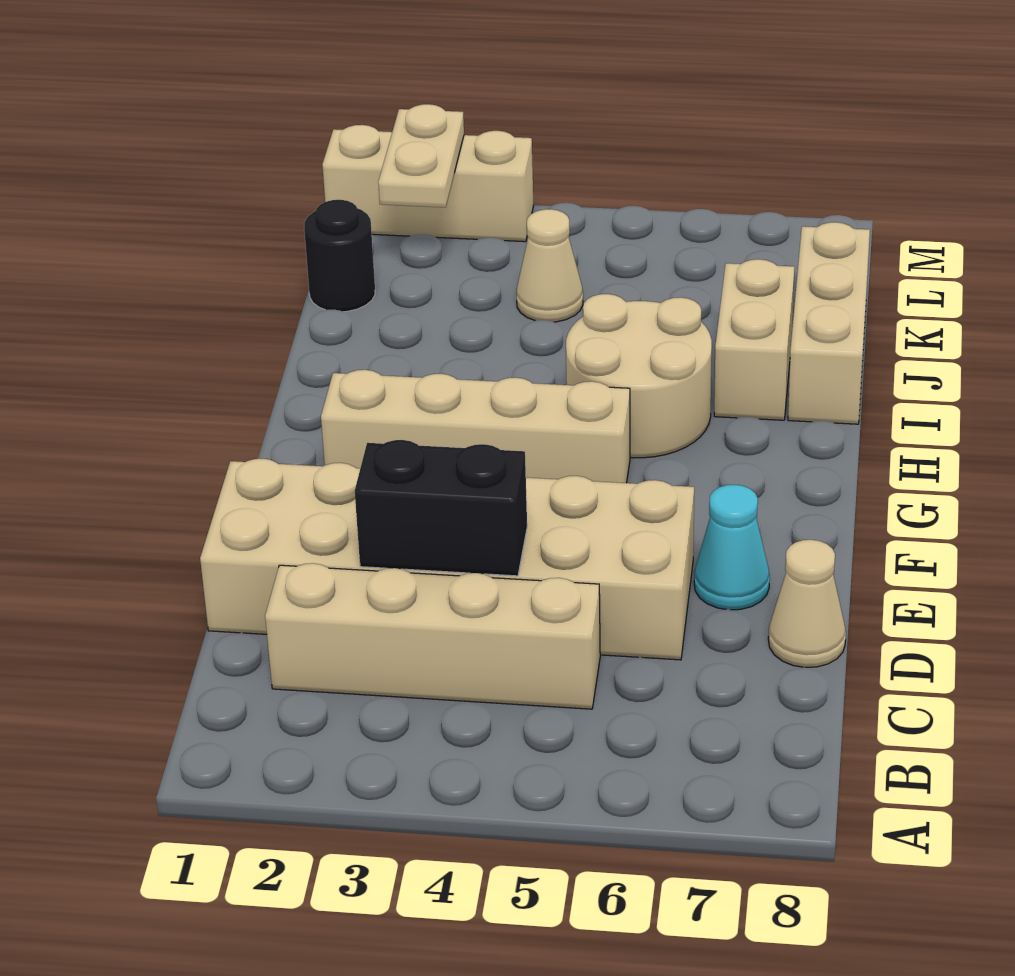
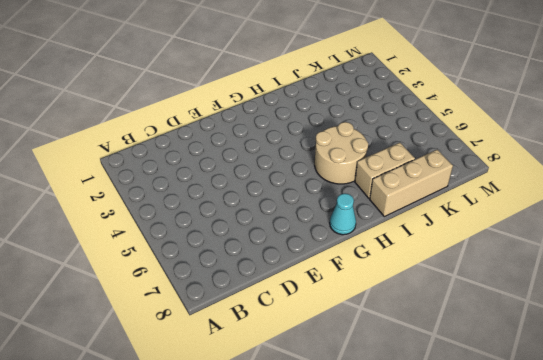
cyan cone G8 level 1 -> cyan cone E7 level 1
none -> tan brick C2:C5 level 1
none -> tan brick D1:E6 level 1
none -> tan cone D8 level 1

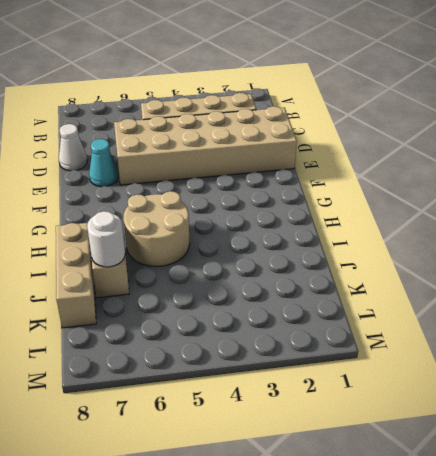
white cone D8 level 1 -> tan cone D8 level 1
white round brick J7 level 2 -> none
none -> tan brick G2:G5 level 1
none -> black round brick K1 level 1
none -> tan cone K4 level 1

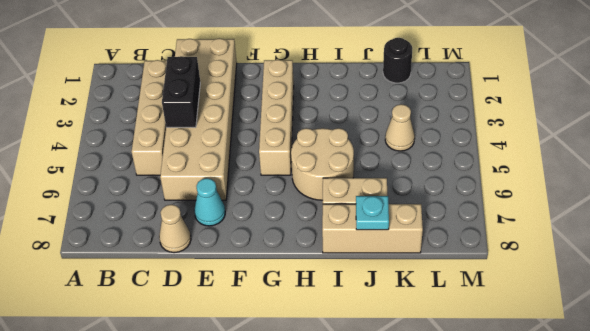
cyan plate J8 level 2 -> none
none -> tan brick M1:M3 level 1
none -> tan plate L2:M2 level 2

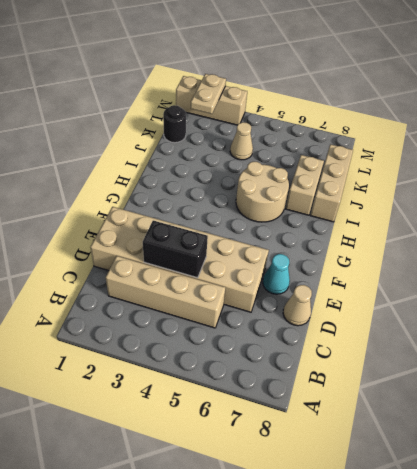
none -> tan brick G2:G5 level 1

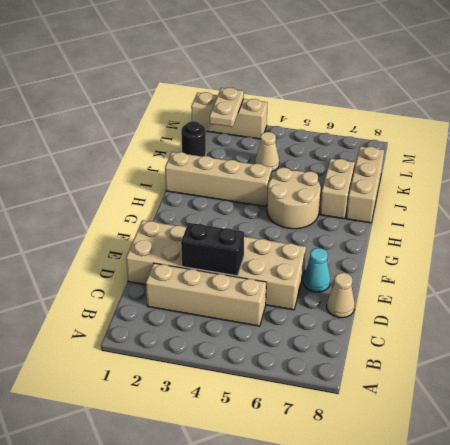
tan brick I1:I4 level 1 -> tan brick G2:G5 level 1

